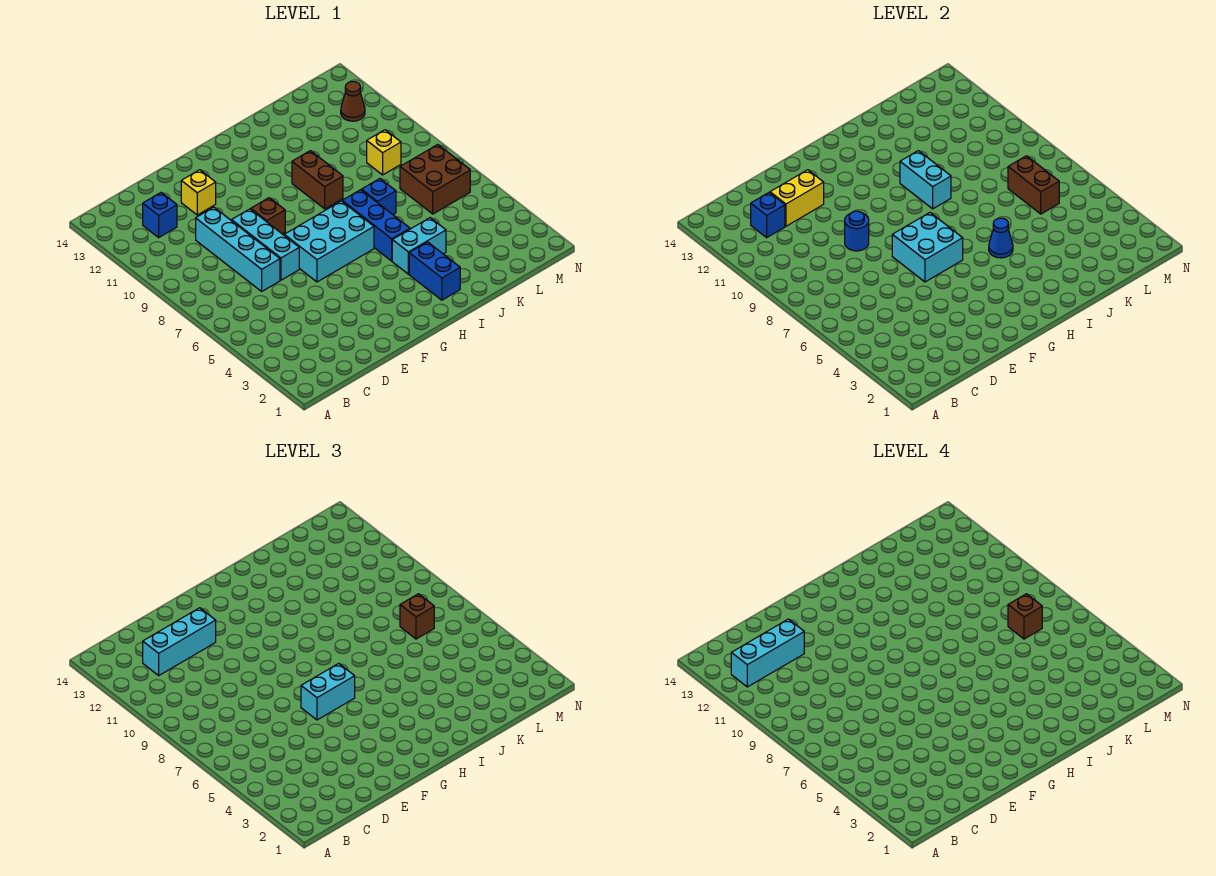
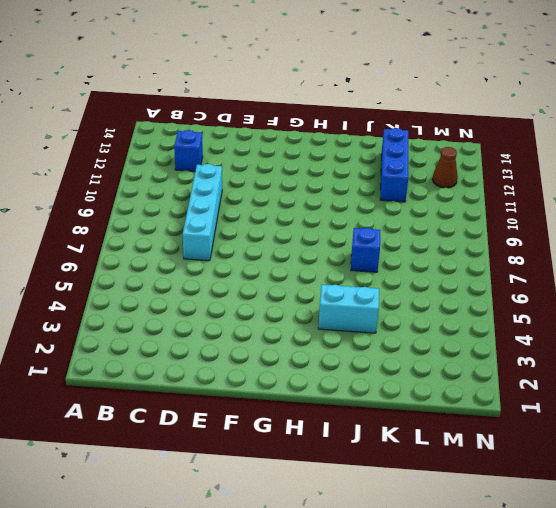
blue brick K11:K13 level 1 -> blue brick I5:I7 level 1
none -> cyan brick E7:E9 level 1
none -> yellow brick E12 level 1
none -> cyan brick F6:H7 level 1

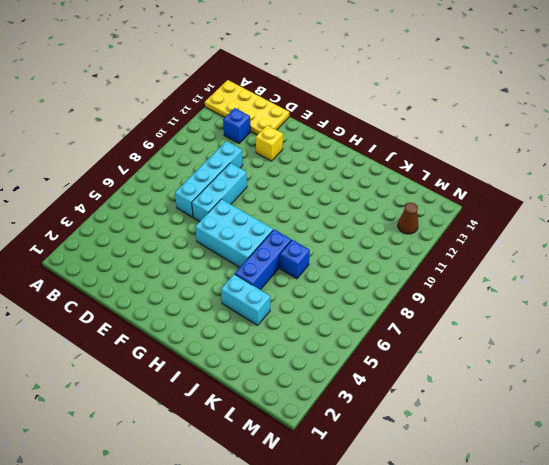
yellow plate A13:D14 level 1 -> none
none -> brown brick F9 level 1
none -> blue brick I2:I3 level 1
none -> brown brick I9:I10 level 1

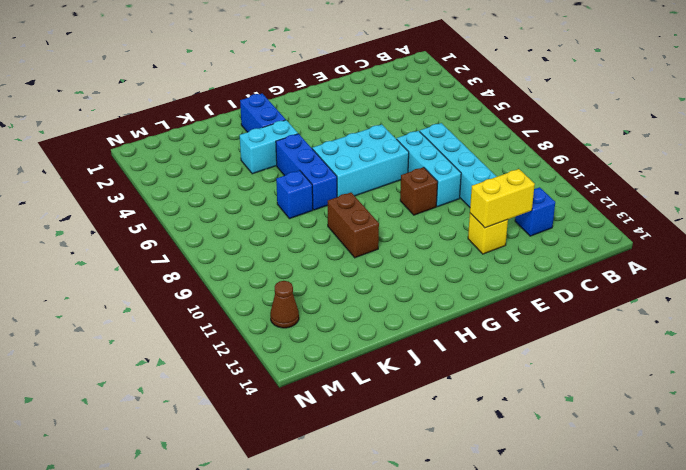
none -> brown brick L6:M7 level 1
none -> yellow brick L9 level 1
none -> blue brick C12 level 2

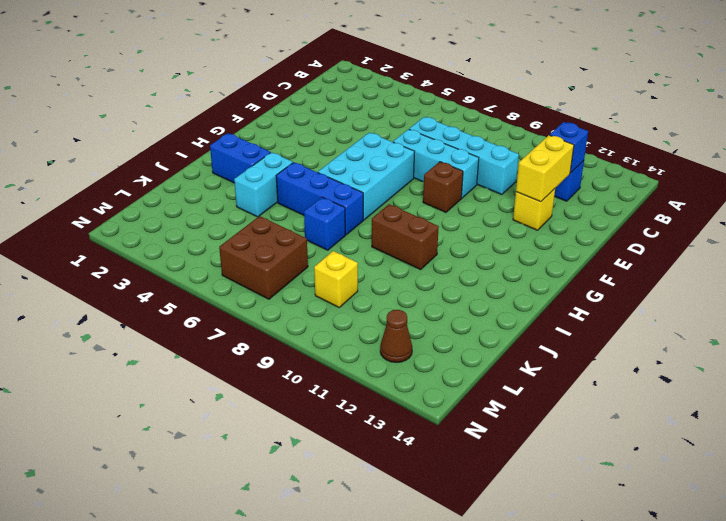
none -> blue round brick E9 level 2
none -> cyan brick F6:G7 level 2
none -> blue cone I5 level 2

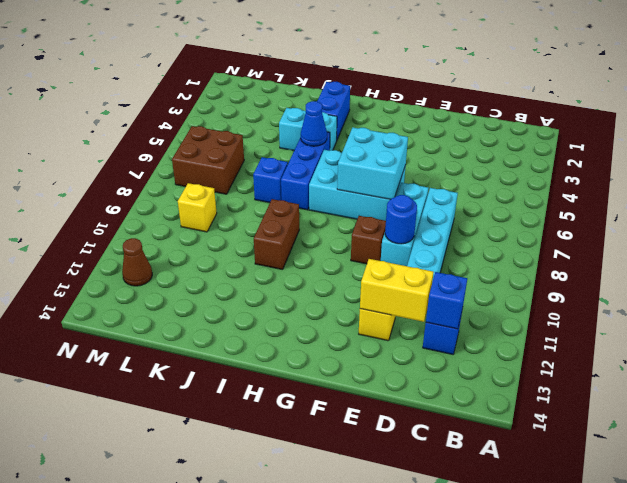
none -> cyan brick I9:I10 level 2
none -> brown brick L6:L7 level 2
none -> cyan brick C12:E12 level 3

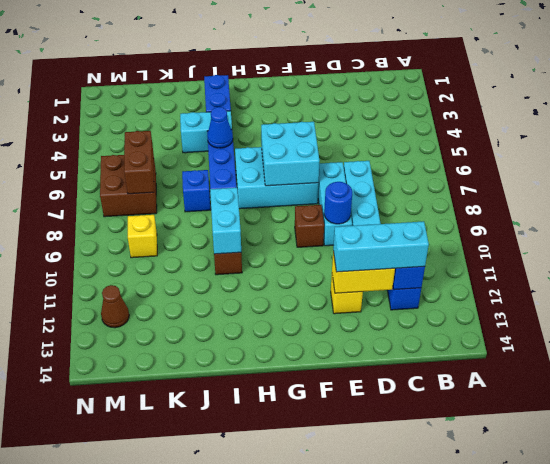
none -> cyan brick F6:G6 level 3
none -> brown brick L7 level 3
none -> cyan brick B12:D12 level 4

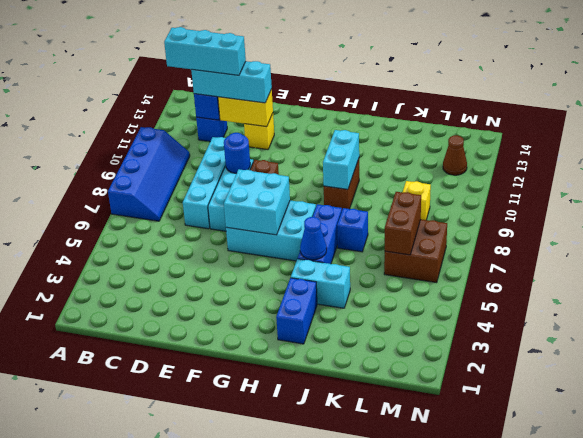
blue slope A7:B10 level 1 top A -> none
none -> cyan brick F6:G6 level 3
none -> brown brick L7 level 3
none -> brown brick L7 level 4

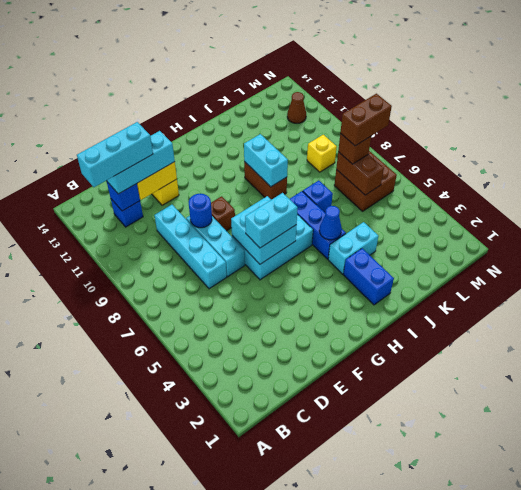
brown brick L7:M7 level 4 -> brown brick L7 level 4

